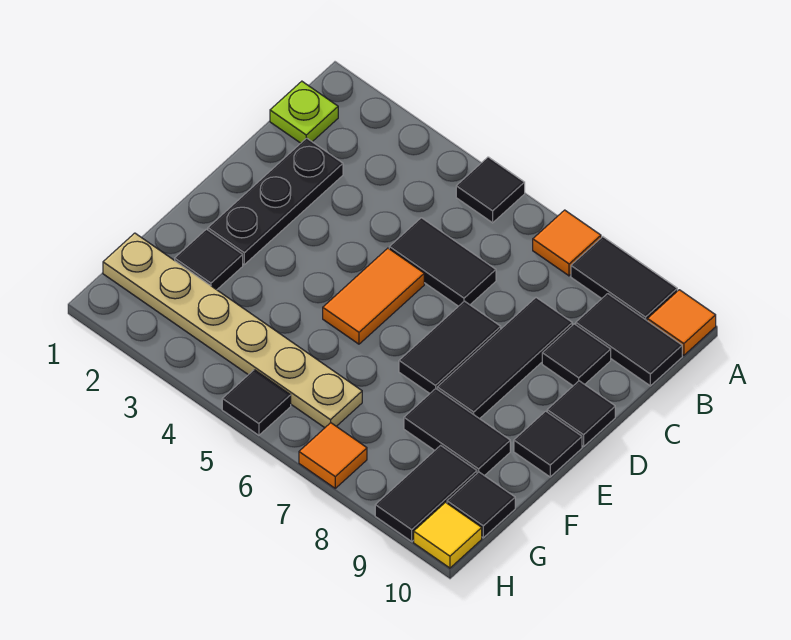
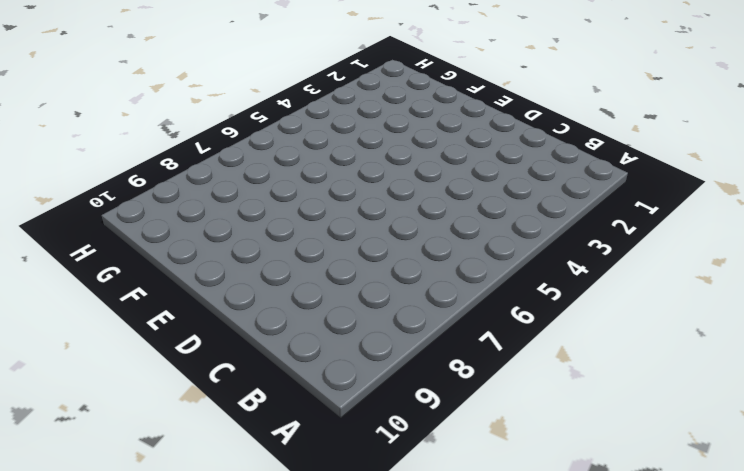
none -> black tile A5 level 1
none -> orange tile A7 level 1
none -> black tile A8:A9 level 1

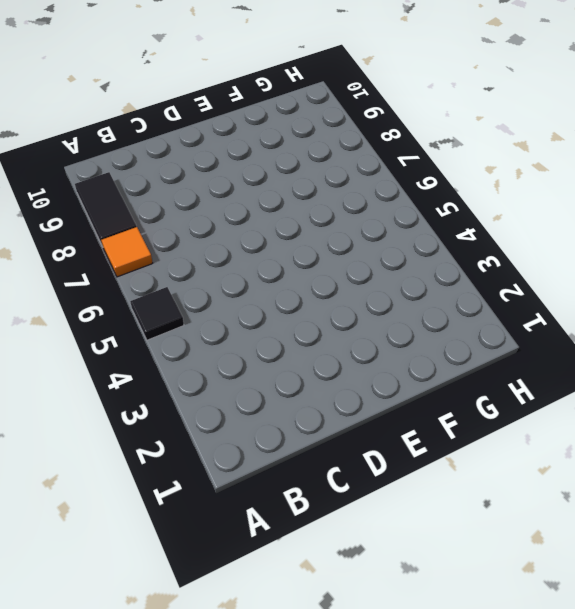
none -> orange tile A10 level 1
none -> lime plate B1 level 1
none -> black tile B9:B10 level 1

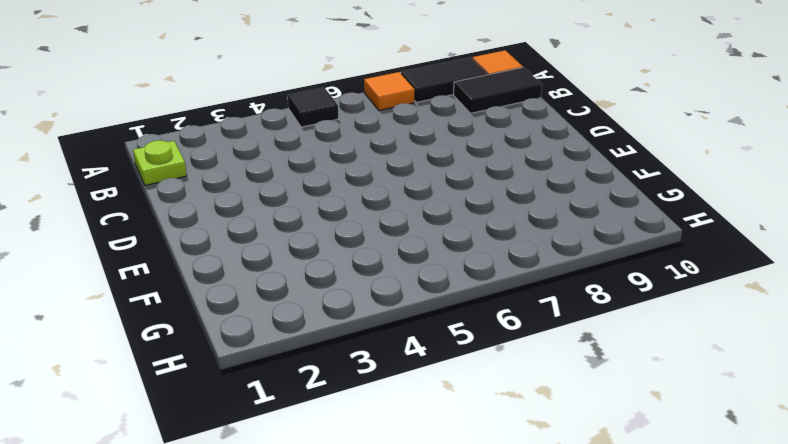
none -> black plate C2:E2 level 1
none -> black tile C5:C6 level 1
none -> black tile C8:E8 level 1

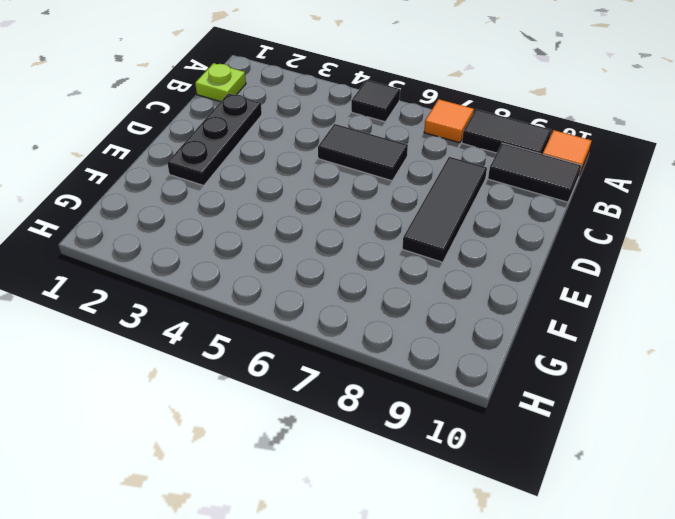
none -> black tile C9 level 1
none -> orange tile D5:E5 level 1
none -> black tile D7:E7 level 1

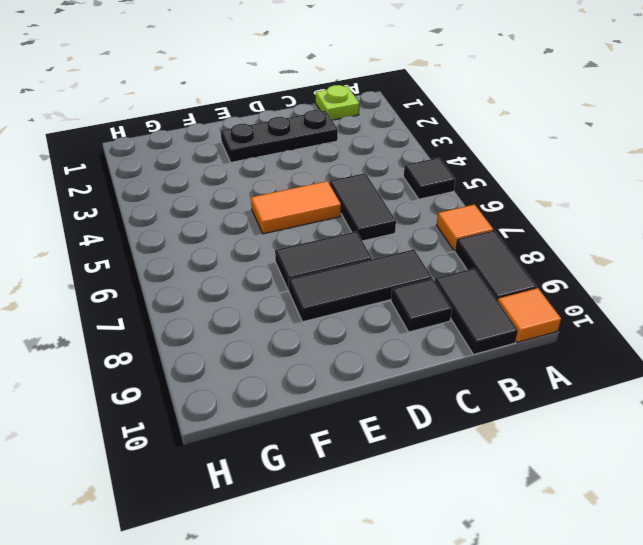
none -> black tile D10 level 1
none -> black tile E10 level 1
none -> black tile F2 level 1

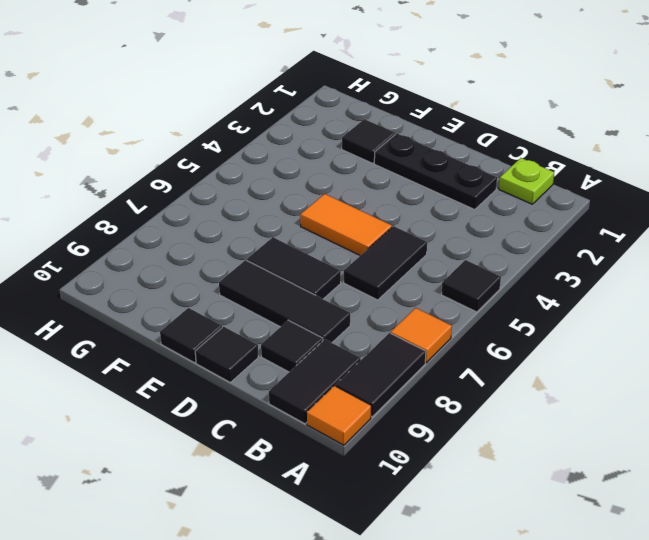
none -> black tile F8:F9 level 1
none -> tan plate G1:G6 level 1
none -> black tile G9:H9 level 1

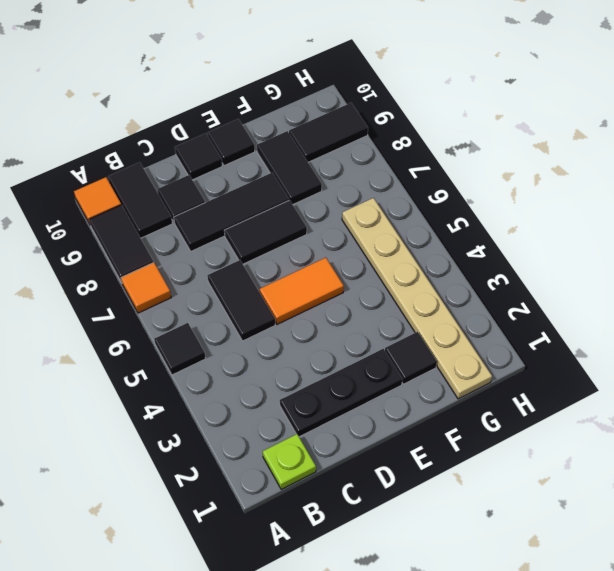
none -> black tile G10 level 1
none -> black tile H5 level 1
none -> orange tile H7 level 1

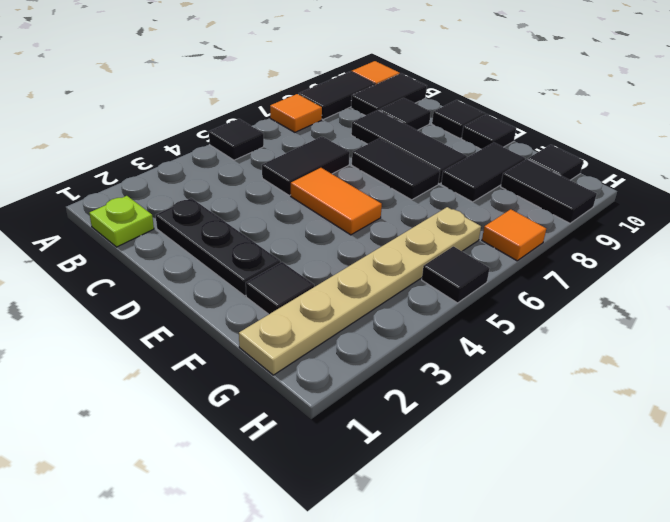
none -> yellow tile H10 level 1

